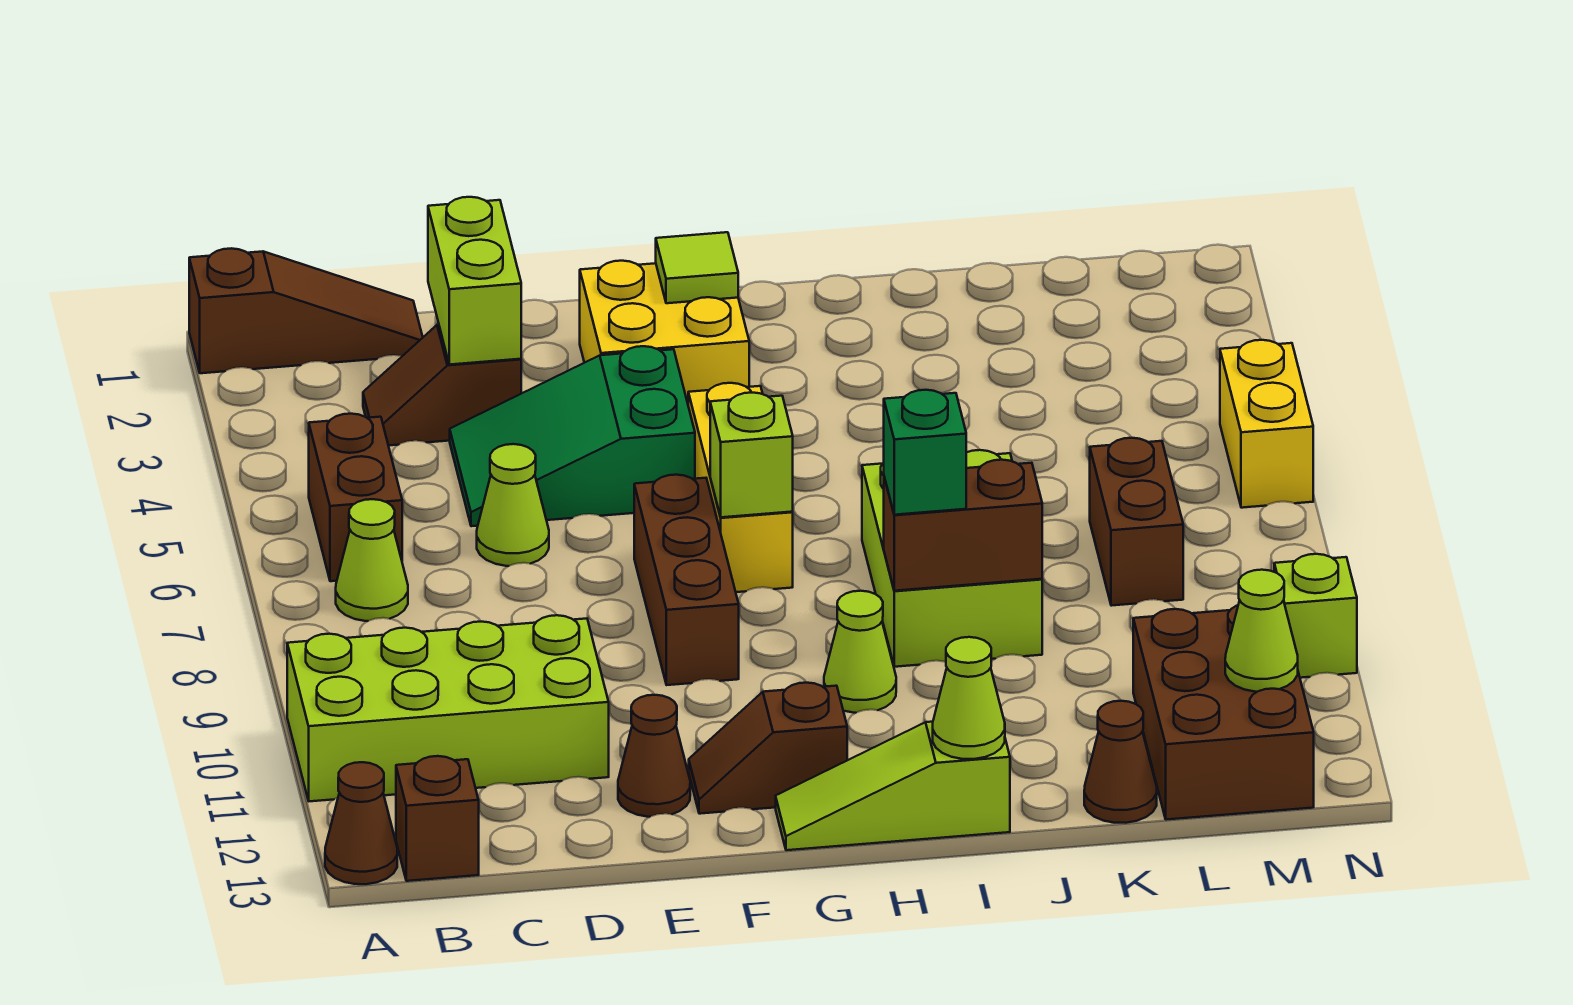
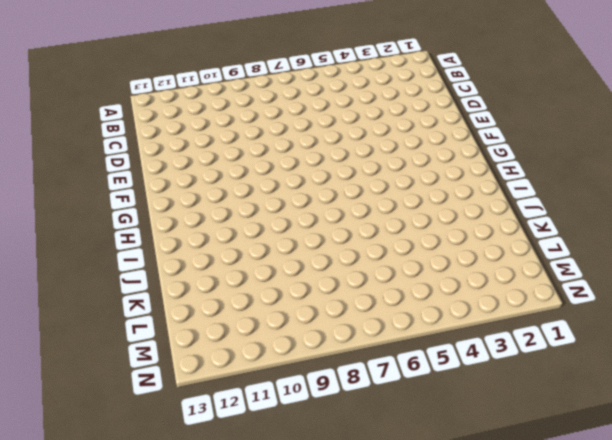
none -> brown slope A1:C1 level 1 top A
none -> lime brick A10:D11 level 1
none -> brown cone A13 level 1

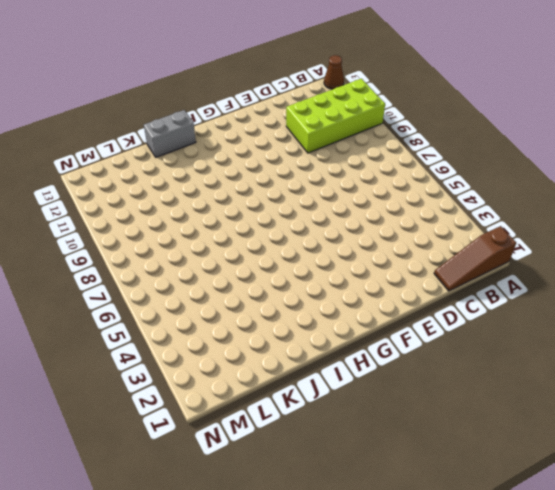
grey brick I13:J13 level 1 -> lime slope G13:I13 level 1 top I
none -> brown brick B5:B6 level 1
none -> lime cone B7 level 1
none -> brown brick B13 level 1

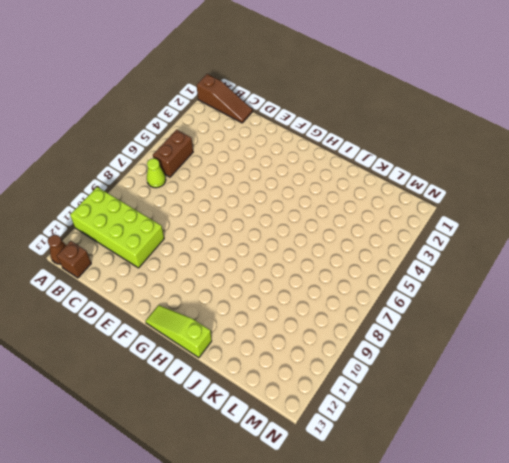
none -> brown slope C3:D3 level 1 top D
none -> green slope D4:F5 level 1 top F
none -> lime cone D6 level 1

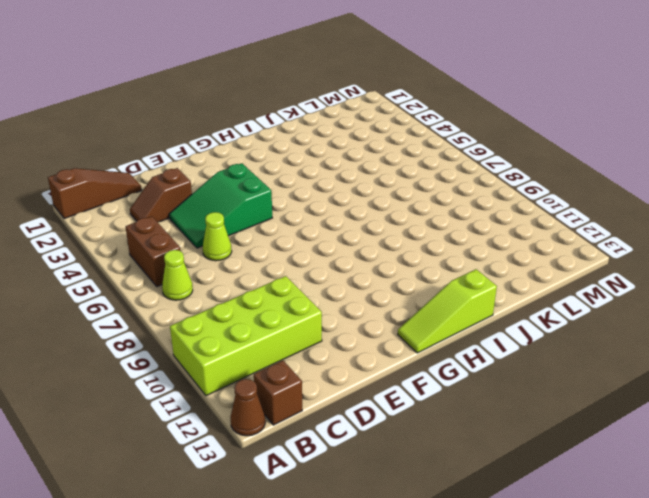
none -> brown cone E12 level 1
none -> yellow brick F2:G3 level 1
none -> brown brick F7:F9 level 1

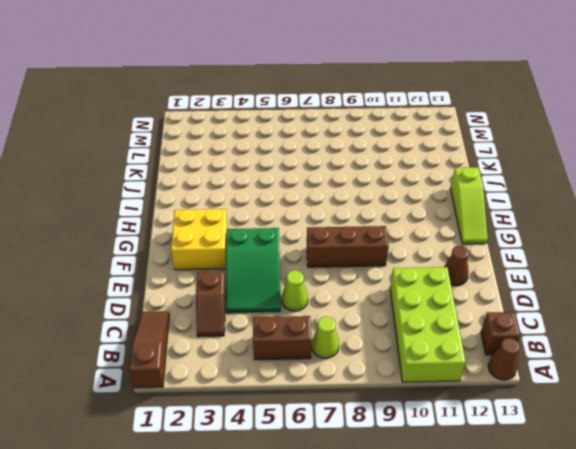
none -> brown slope F12:G12 level 1 top G
none -> yellow brick G5:G7 level 1
none -> lime cone H10 level 1

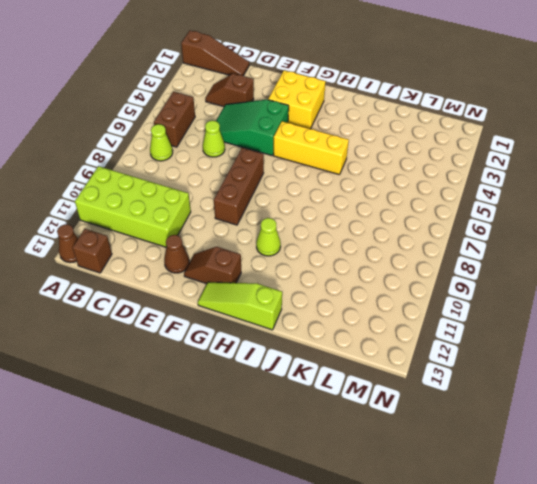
yellow brick G5:I5 level 1 -> yellow brick G5:G7 level 1
none -> lime brick I7:J9 level 1
none -> brown cone K13 level 1
none -> brown brick L7:L8 level 1

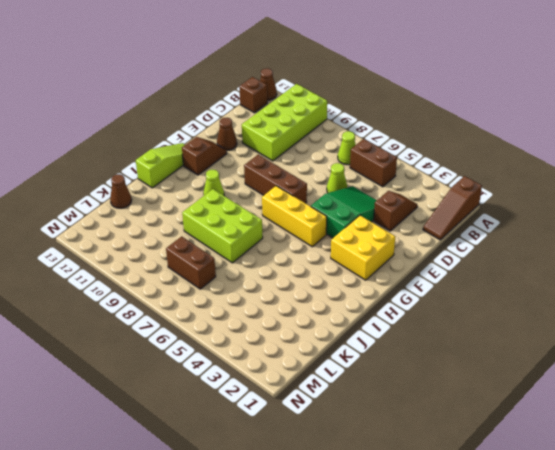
none -> brown brick L11:M13 level 1
none -> yellow brick N5:N6 level 1
none -> lime brick N10 level 1

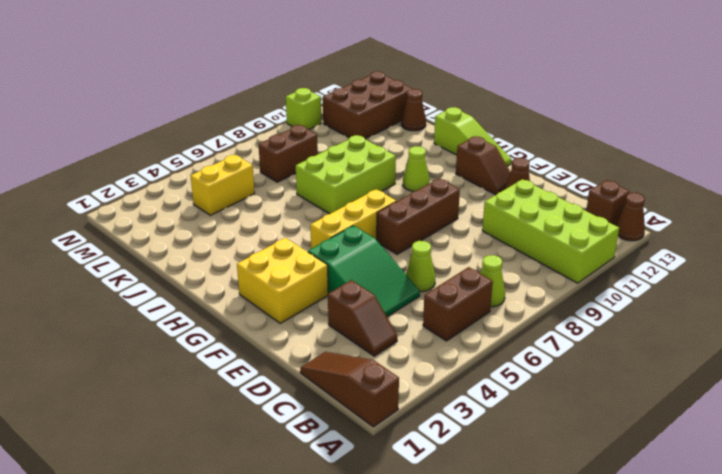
yellow brick L4:L5 level 1 -> yellow brick N5:N6 level 1
none -> lime brick D2:D3 level 2
none -> lime tile G2 level 2
none -> lime brick G7 level 2

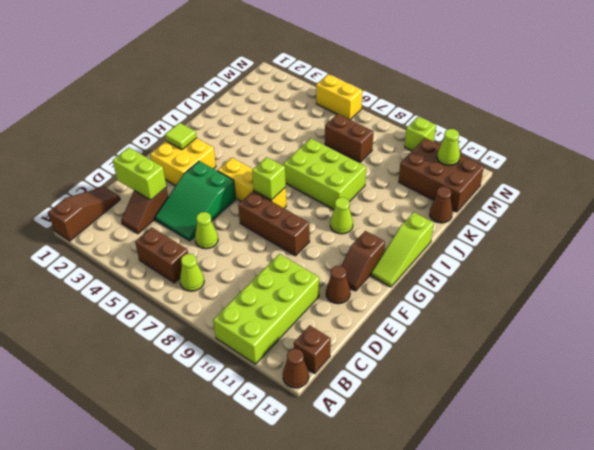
none -> brown brick I9:J9 level 2
none -> lime cone I13 level 2
none -> green brick I9 level 3

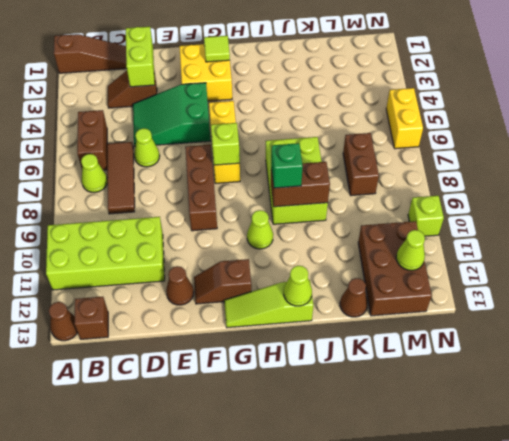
brown tile C6:C8 level 1 -> none

